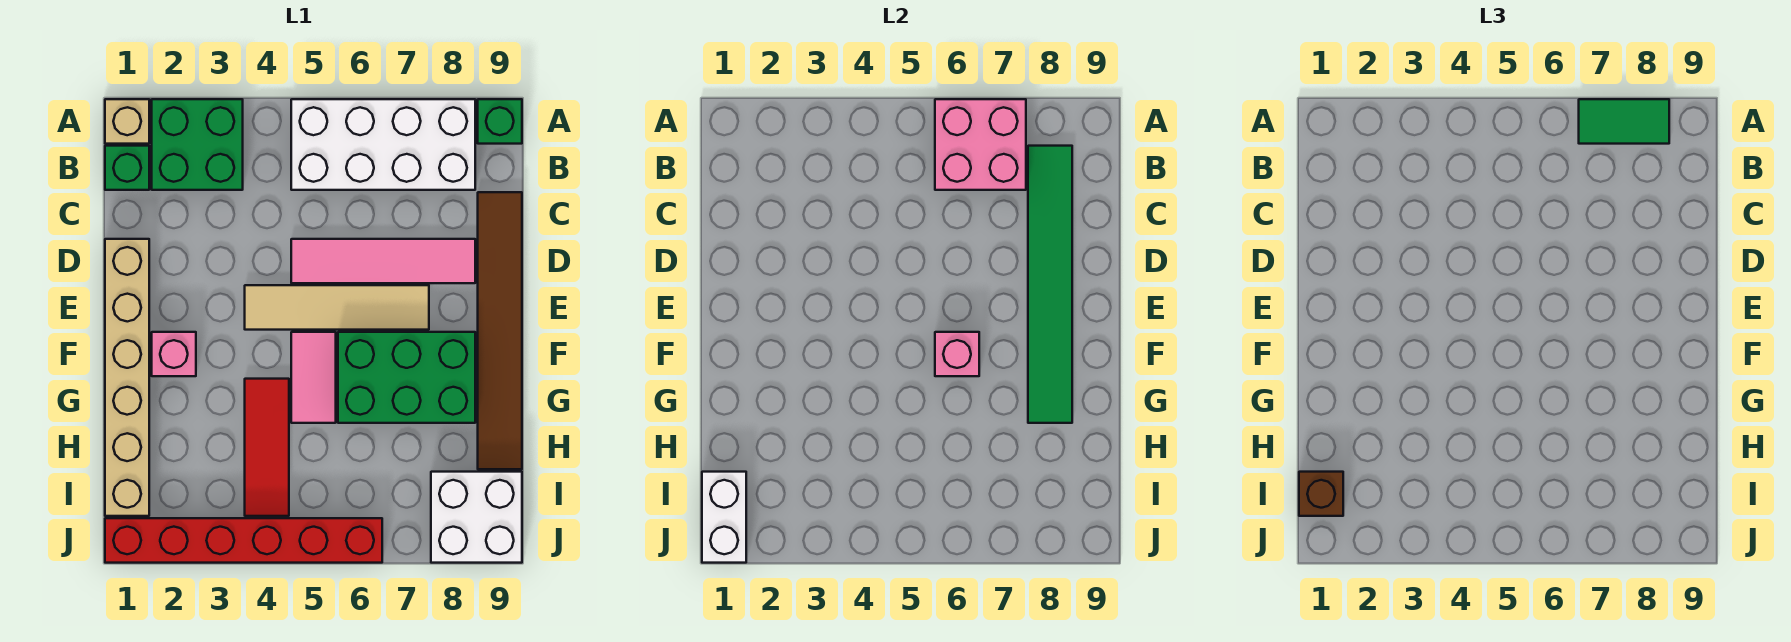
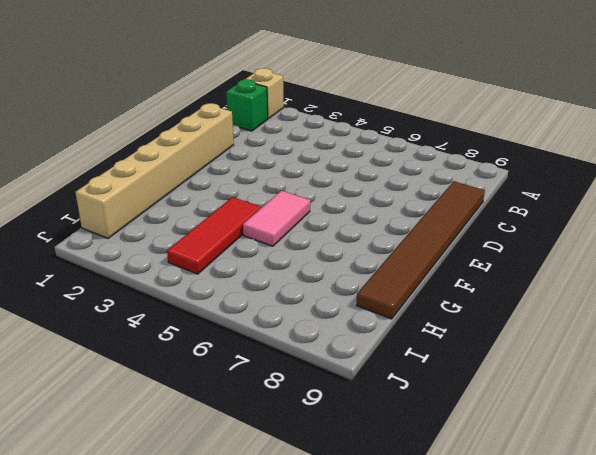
none -> green brick A2:B3 level 1
none -> white brick A5:B8 level 1
none -> green brick A9 level 1

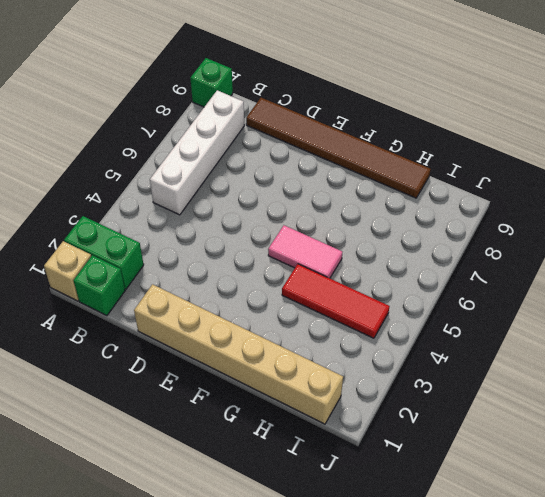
green brick A2:B2 level 1 -> green brick A2:B3 level 1
white brick B5:B8 level 1 -> white brick A5:B8 level 1
none -> pink tile D5:D8 level 1
none -> tan tile E4:E7 level 1
none -> pink brick F2 level 1

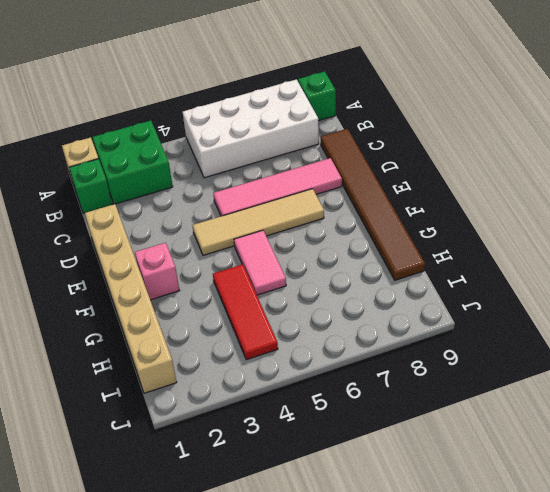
none -> green brick F6:G8 level 1
none -> white brick I8:J9 level 1
none -> red brick J1:J6 level 1

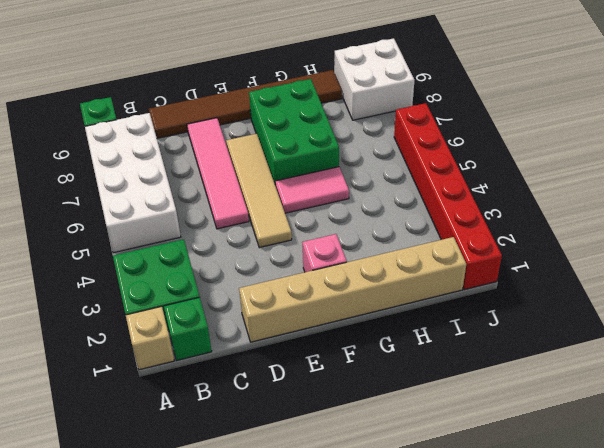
none -> red tile G4:I4 level 1
none -> pink brick A6:B7 level 2
none -> green tile B8:G8 level 2

